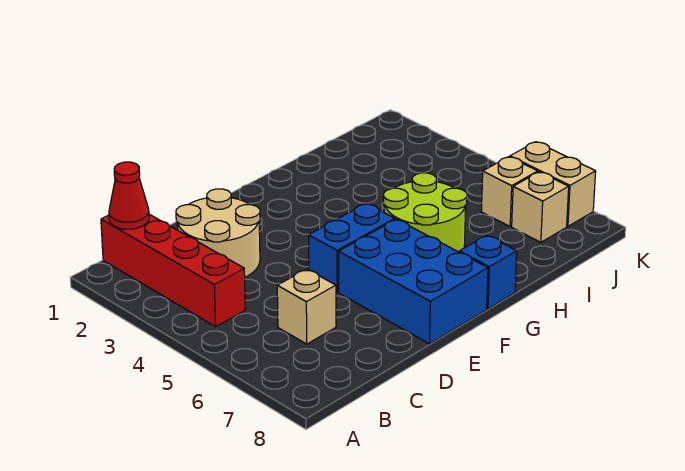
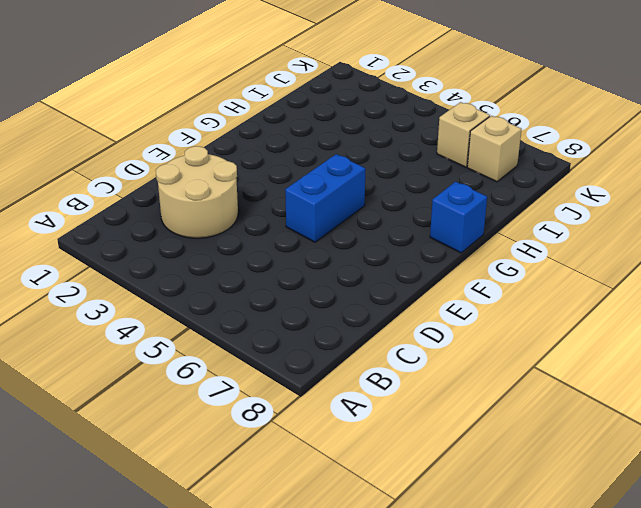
none -> red brick B1:B4 level 1
none -> tan brick C6 level 1

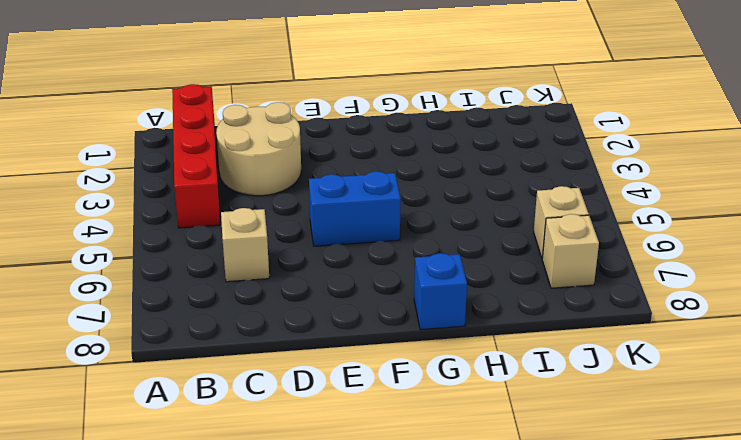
none -> blue brick E6:F8 level 1
none -> lime round brick G5:H6 level 1

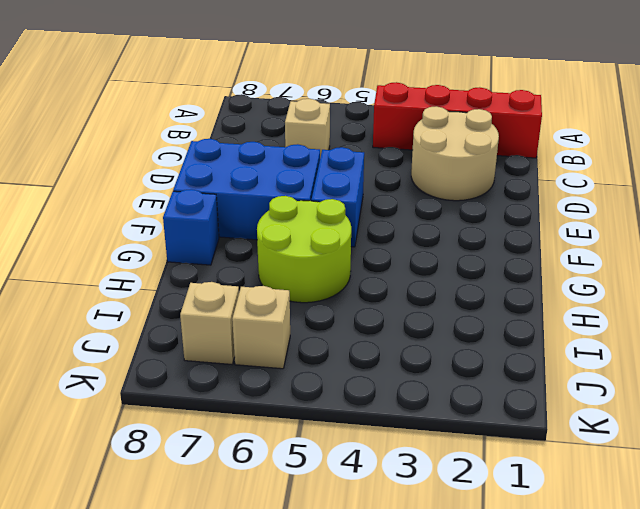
none -> tan brick K6:K7 level 1
none -> red cone B1 level 2

